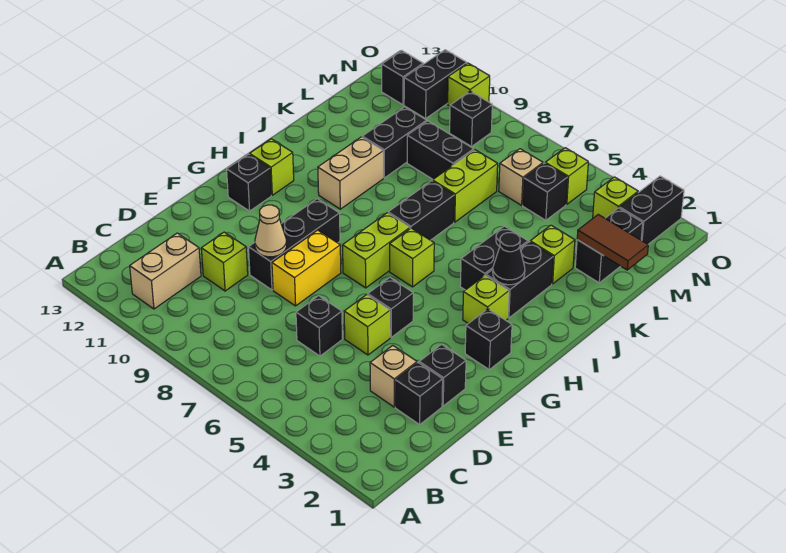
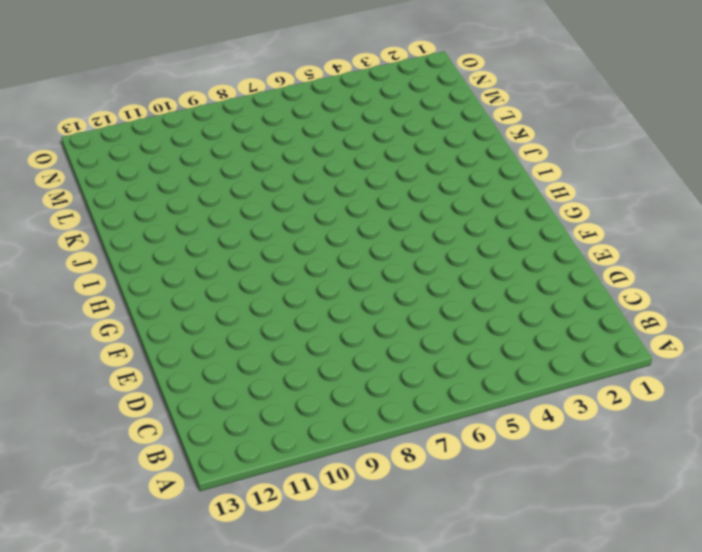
none -> tan brick B11:C11 level 1
none -> black brick D2 level 1
none -> tan brick D3 level 1
none -> black brick D6 level 1

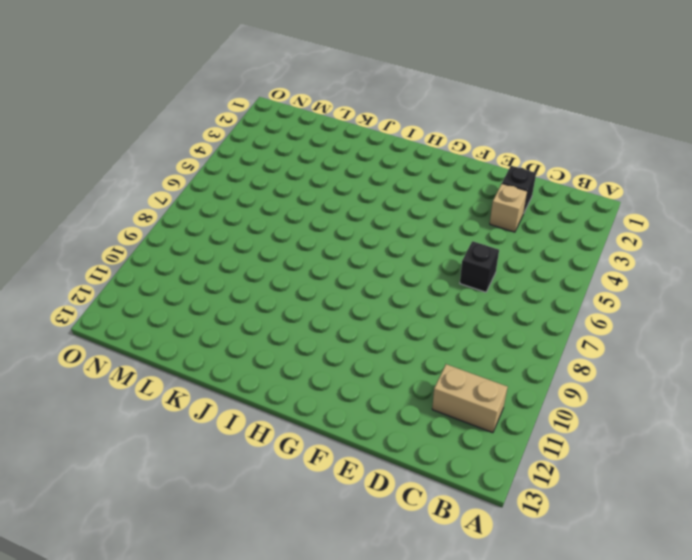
none -> lime brick D10 level 1
none -> black brick E2 level 1
none -> lime brick E5 level 1
none -> yellow brick E8:F8 level 1

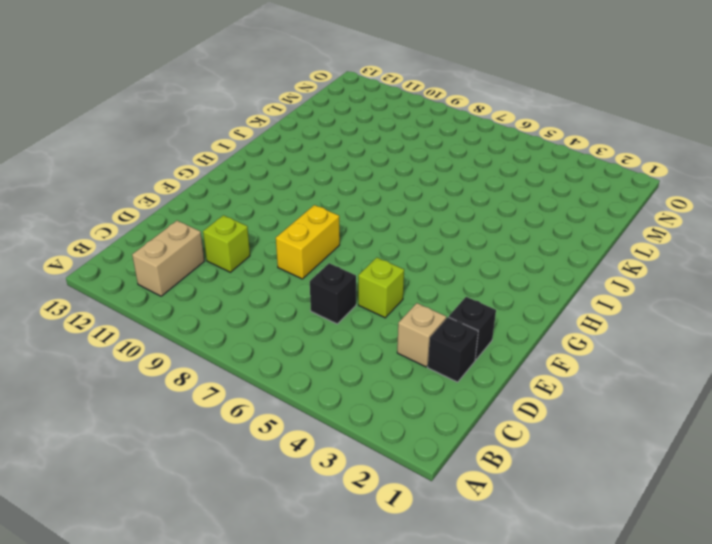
none -> black brick E9:G9 level 1
none -> black brick F5 level 1
none -> black brick G2 level 1
none -> lime brick G7:H7 level 1

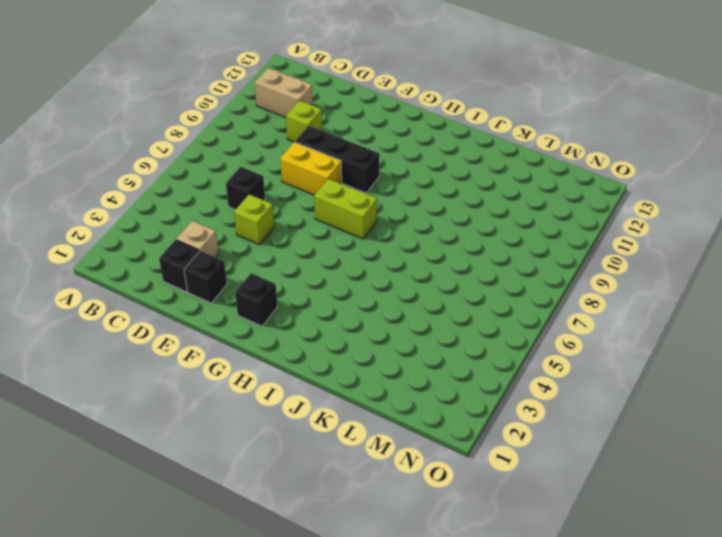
none -> black brick F5 level 1
none -> black brick G12 level 1
none -> lime brick H3 level 1
none -> lime brick H6 level 1

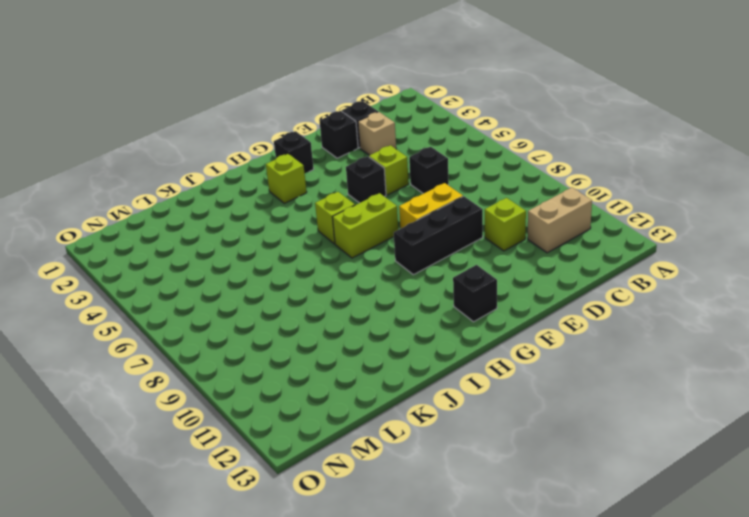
none -> lime brick H12 level 1
none -> black brick I3:J3 level 1
none -> black brick I4:J4 level 1
none -> black brick I7:J7 level 1

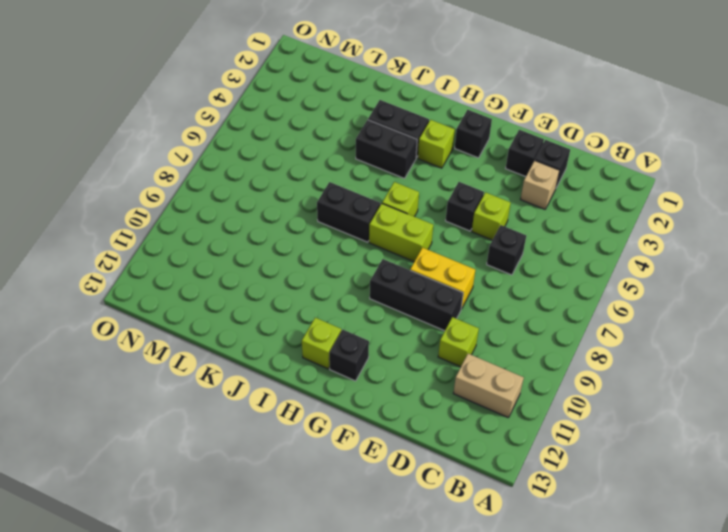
none -> tan brick I10:J10 level 1
none -> lime brick K3 level 1
none -> lime brick K7:L7 level 1
none -> black brick K10:L10 level 1

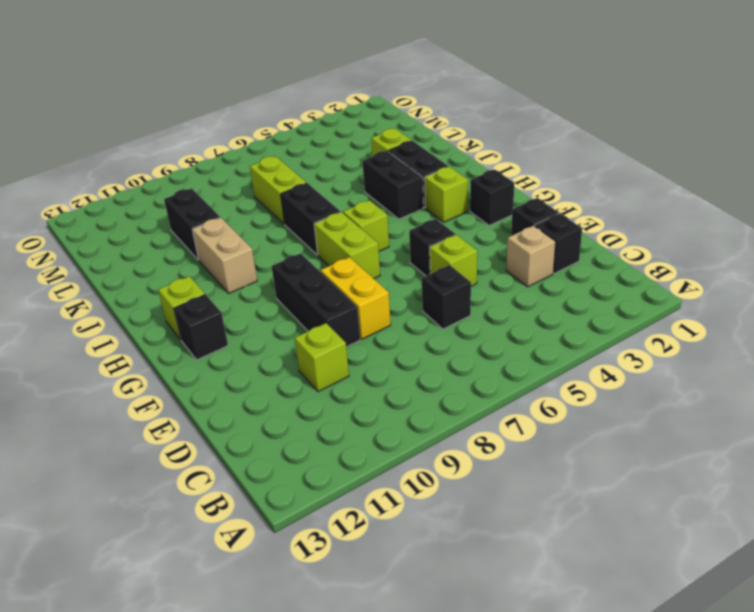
none -> tan brick B11:C11 level 1
none -> black brick L2:M2 level 1
none -> black brick L8:L9 level 1
none -> black brick M5 level 1

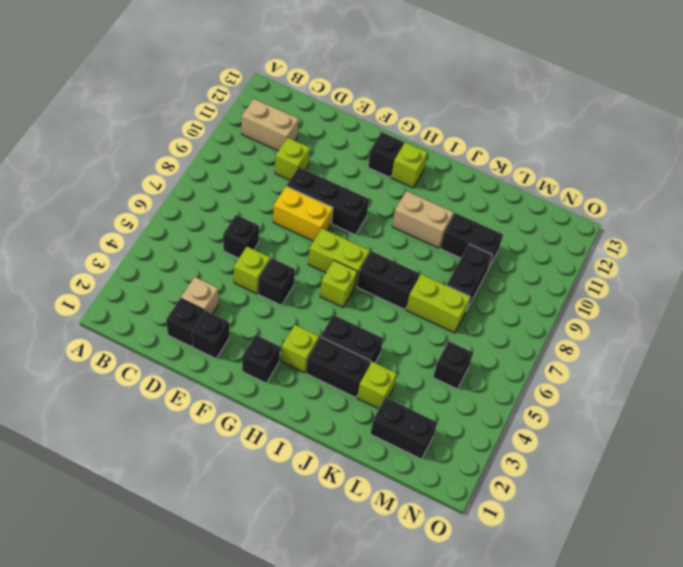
none -> tan brick M6 level 1
none -> black brick N2:O2 level 1
none -> lime brick N3 level 1
none -> lime brick N5 level 1

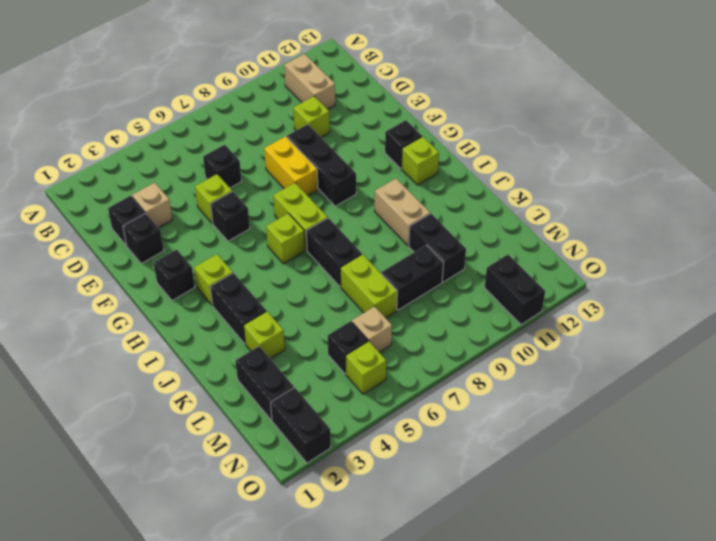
none -> black brick I4:J4 level 1
none -> lime brick N3 level 1
none -> black brick N9 level 1
none -> black brick N12 level 1

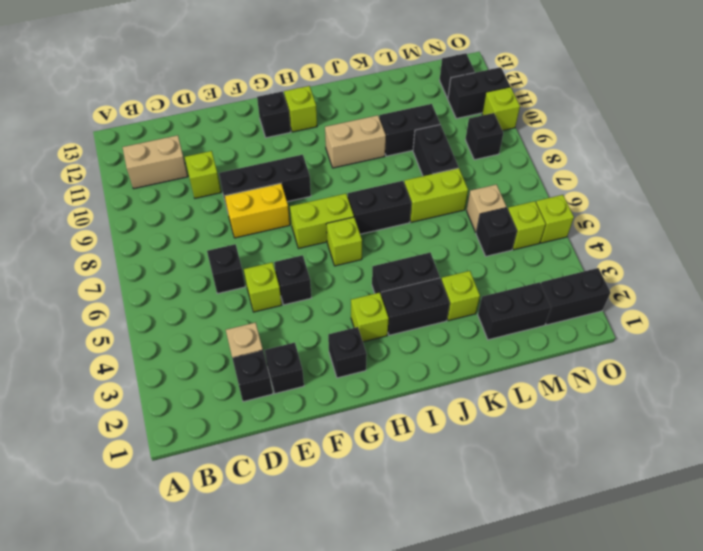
lime brick O5 level 1 -> lime brick N3 level 1
none -> tan cone E9 level 2
none -> black cone I3 level 2
none -> brown tile L1:L2 level 2

